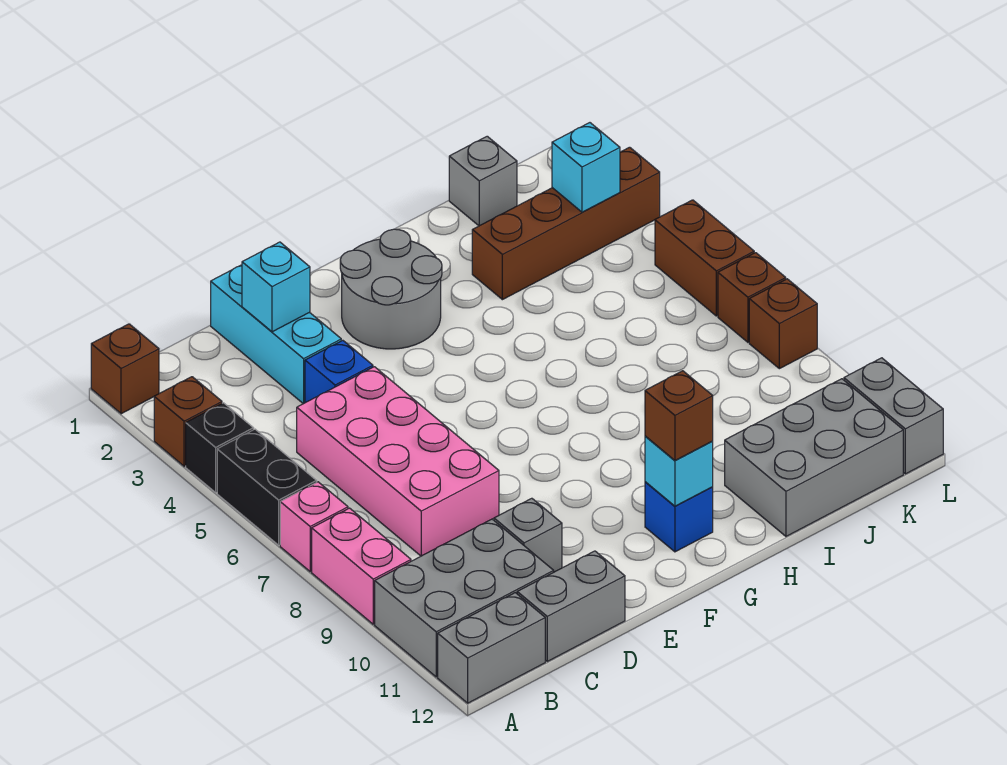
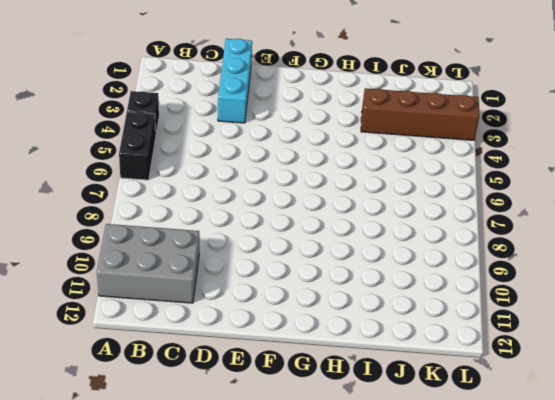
none -> brown brick A1 level 1
none -> brown brick A3 level 1
none -> pink brick A7 level 1

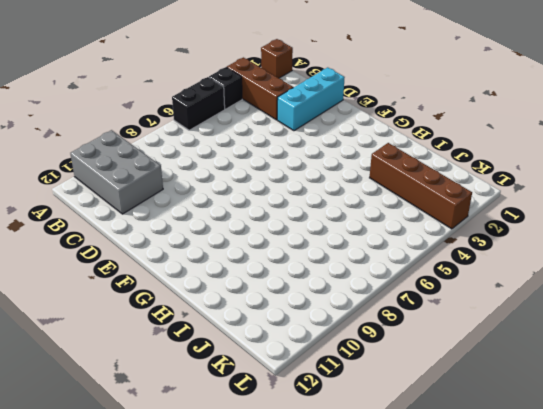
brown brick A3:C3 level 1 -> brown brick A3 level 1
none -> pink brick A7 level 1
none -> pink brick A8:A9 level 1
none -> grey brick A12:B12 level 1

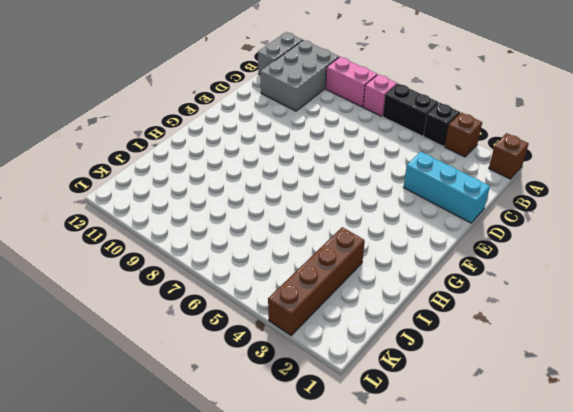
none -> pink brick C5:D8 level 1
none -> grey brick C12:D12 level 1
none -> blue brick D4 level 1

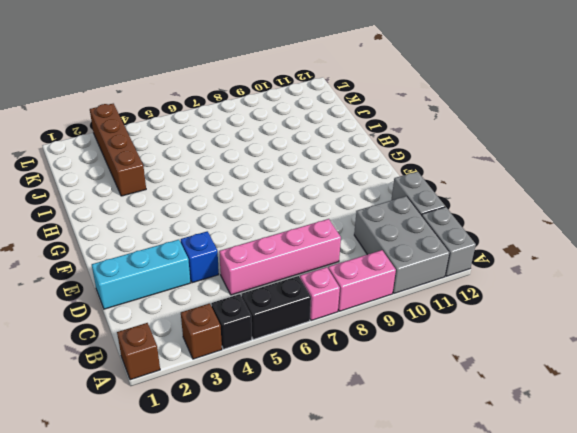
pink brick C5:C8 level 1 -> pink brick C5:D8 level 1
none -> grey brick D10 level 1
none -> grey round brick F2:G3 level 1
none -> blue brick G11 level 1

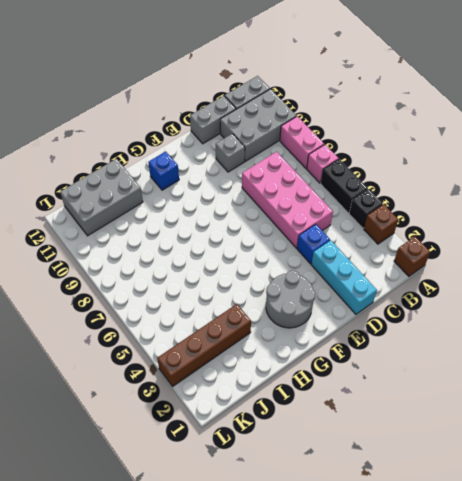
none -> grey brick J1 level 1
none -> brown brick L5:L6 level 1
none -> brown brick L7 level 1

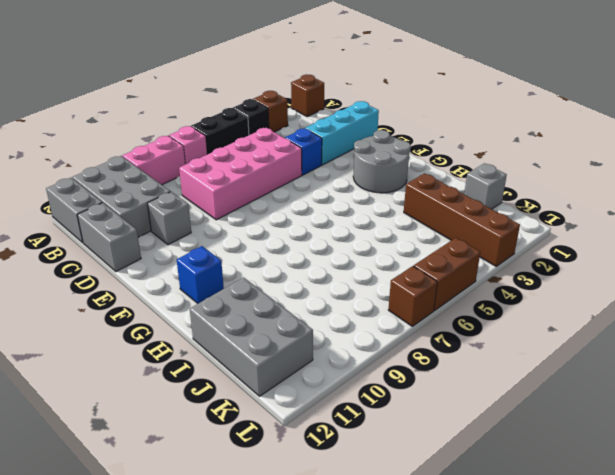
none -> brown brick L8 level 1
none -> grey brick L11:L12 level 1
none -> cyan brick D2 level 2

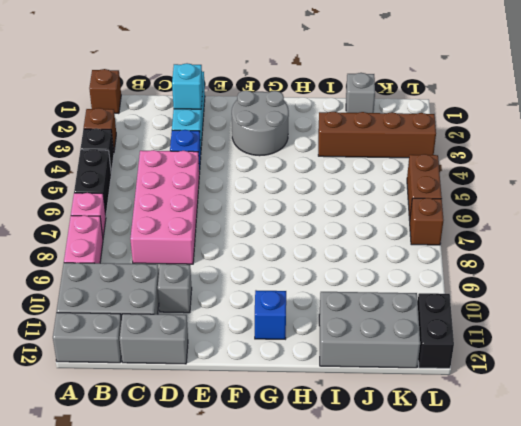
black brick L11:L12 level 1 -> grey brick L11:L12 level 1
none -> brown brick L8 level 1
none -> cyan brick G11 level 2
none -> cyan brick K3 level 2

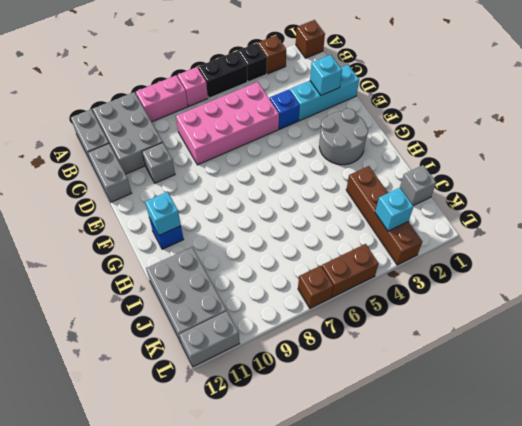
none -> brown brick L8 level 1
none -> brown brick G11 level 3

